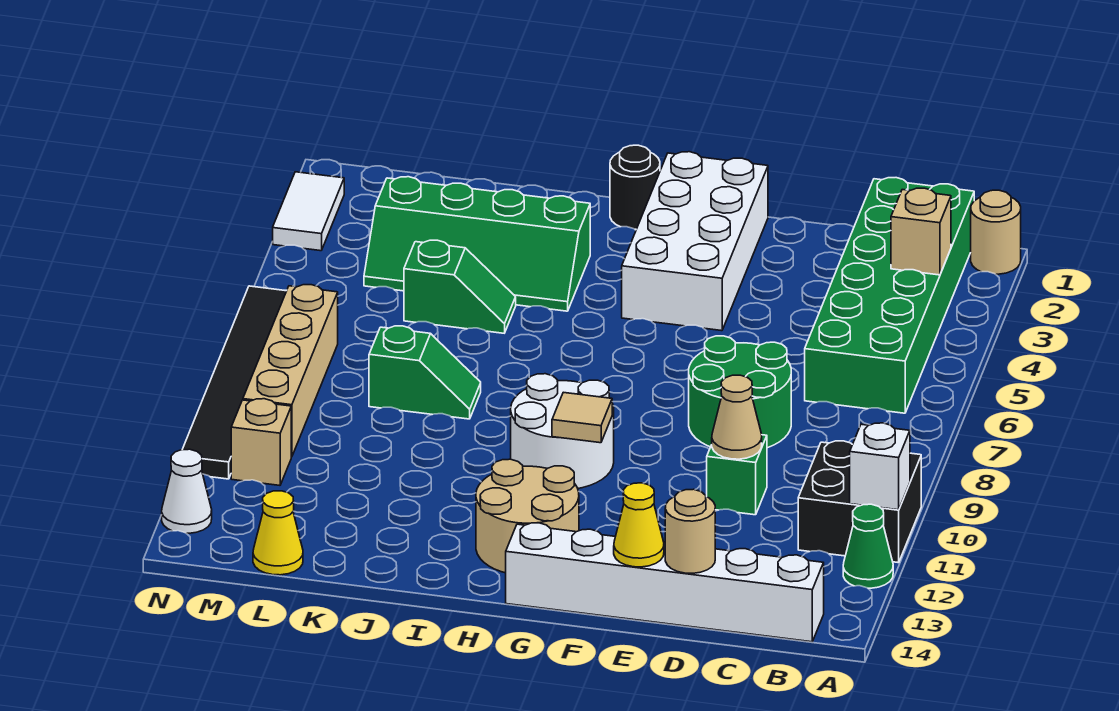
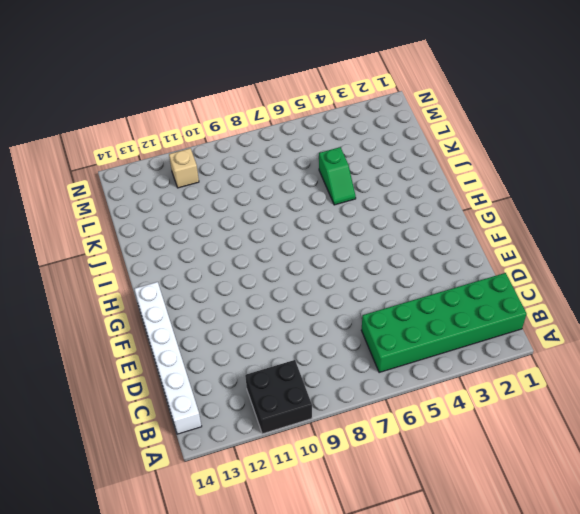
none -> tan round brick A1 level 1
none -> green cone A12 level 1
none -> green round brick D7:E8 level 1

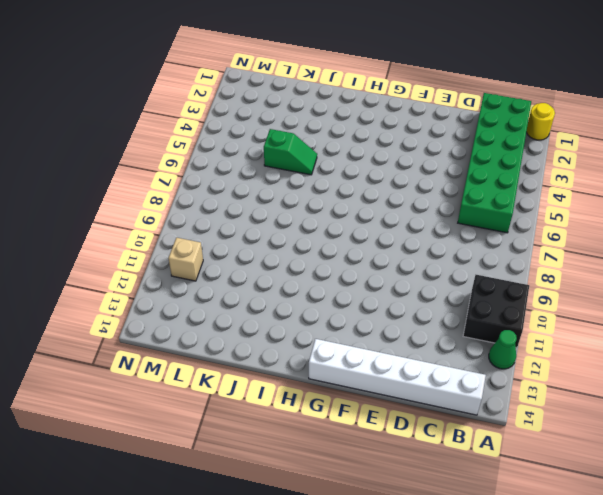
yellow round brick A1 level 1 -> tan round brick A1 level 1
none -> green round brick D7:E8 level 1
none -> green brick D10 level 1
none -> white brick F1:G4 level 1

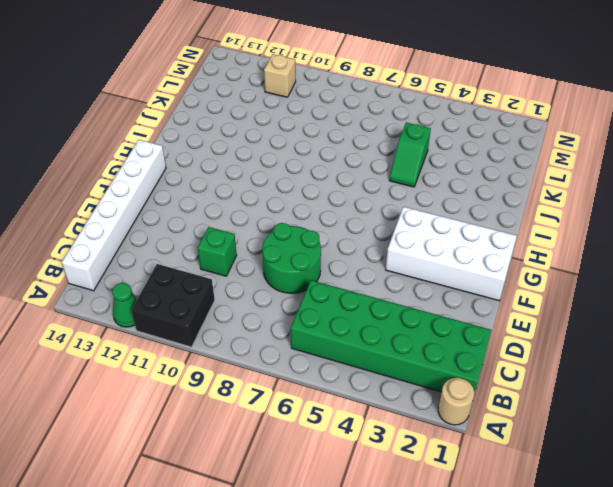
none -> white round brick G9:H10 level 1
none -> tan round brick G12:H13 level 1
none -> black round brick H1 level 1

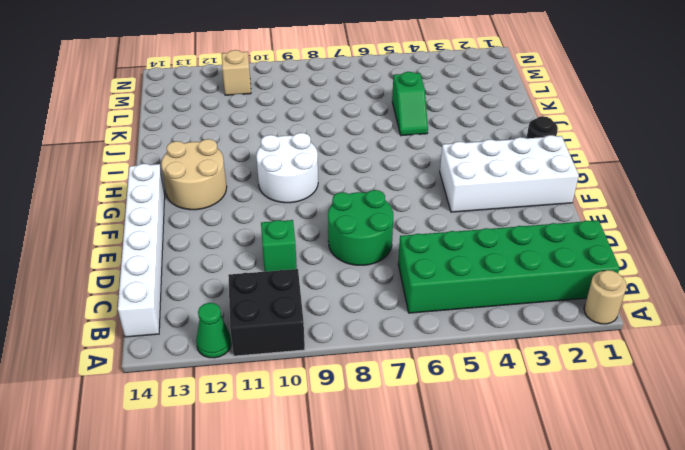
none -> green slope I3:L4 level 1 top 3
none -> green slope J8:K8 level 1 top K
none -> yellow cone L14 level 1

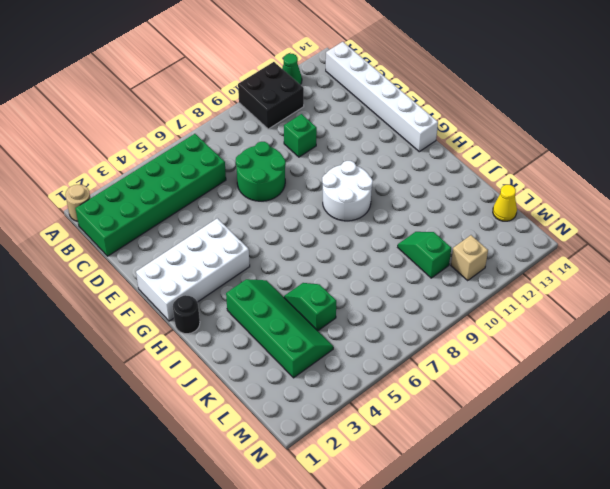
green slope K10:L10 level 1 top L -> green slope J8:K8 level 1 top K
none -> tan round brick G12:H13 level 1
none -> tan brick M7:M10 level 1
none -> white tile N2:N3 level 1

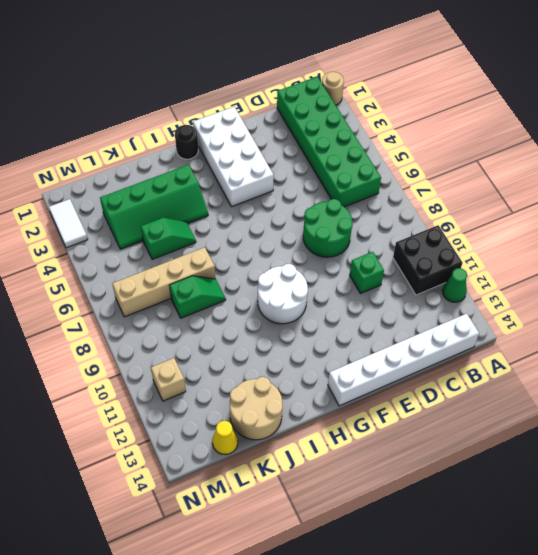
tan brick J7:M7 level 1 -> tan brick M7:M10 level 1
tan round brick J13:K14 level 1 -> tan round brick G12:H13 level 1
none -> black tile N6:N11 level 1
none -> white cone N13 level 1
none -> white brick A11 level 2

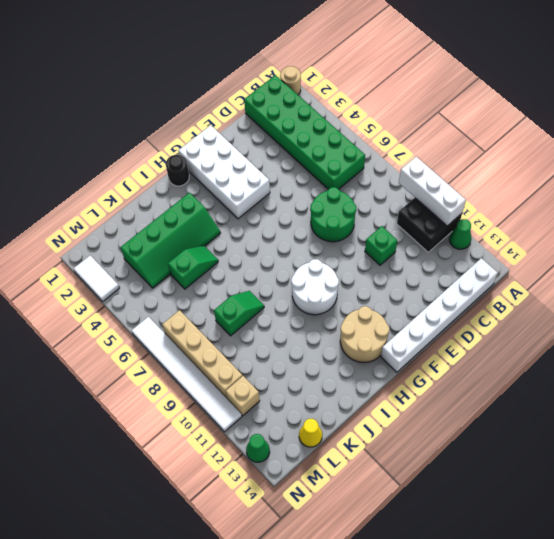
white brick A9:A11 level 2 -> white brick A11 level 2
white tile N6:N11 level 1 -> black tile N6:N11 level 1
green cone N13 level 1 -> white cone N13 level 1
none -> tan brick B3 level 2
none -> tan cone D10 level 2
none -> tan round brick D14 level 2

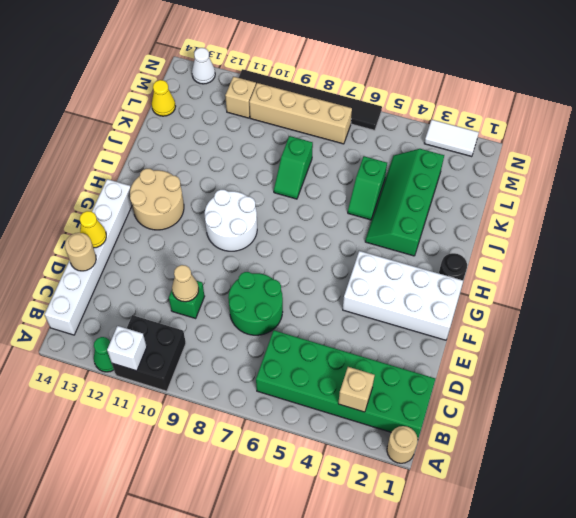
none -> tan tile G10 level 2

